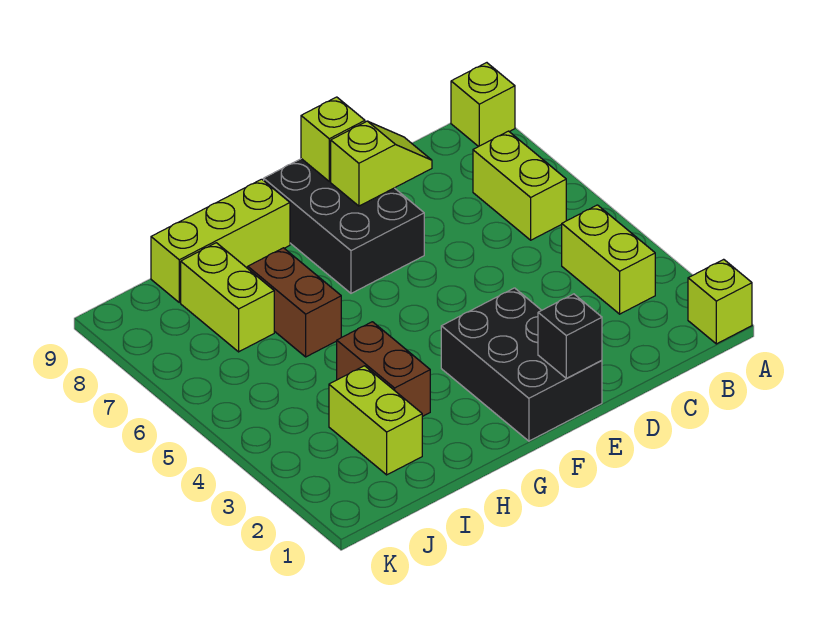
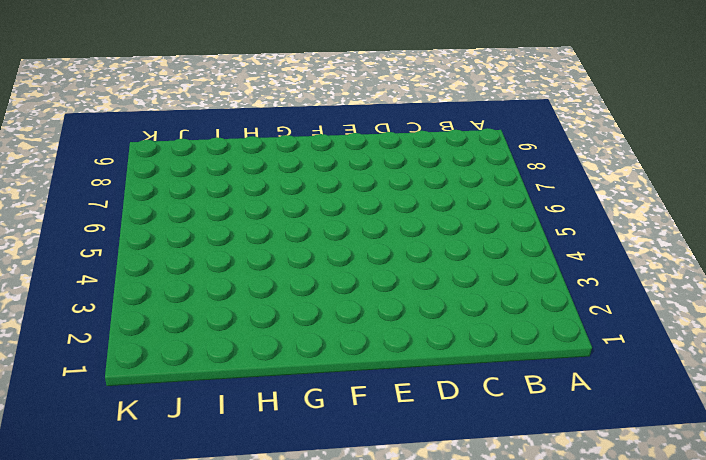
none -> lime brick A1 level 1
none -> lime brick A9 level 1
none -> lime brick B3:B4 level 1

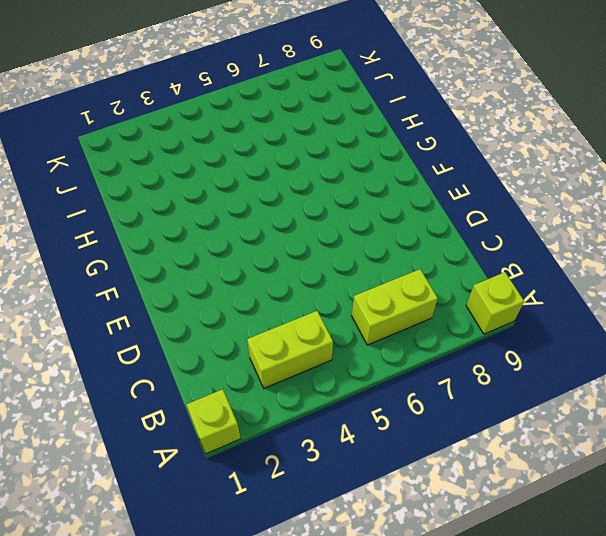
none -> black brick E1:F3 level 1
none -> black brick E7:F9 level 1
none -> lime brick G9:I9 level 1

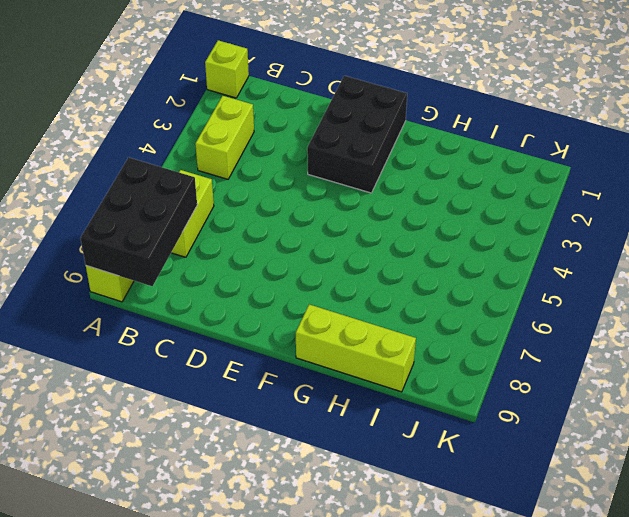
black brick A7:B9 level 2 -> black brick E7:F9 level 1
none -> brown brick H3:H4 level 1
none -> brown brick H6:H7 level 1
none -> lime brick I2:I3 level 1

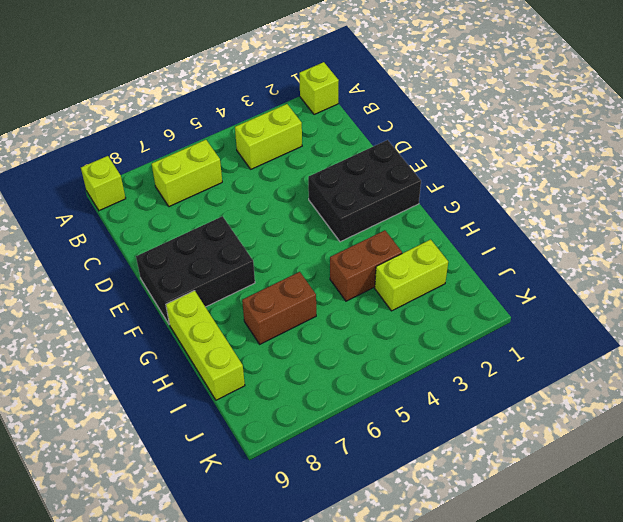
none -> lime brick I7:I8 level 1
none -> lime slope D8:E8 level 2 top E
none -> black brick E1 level 2

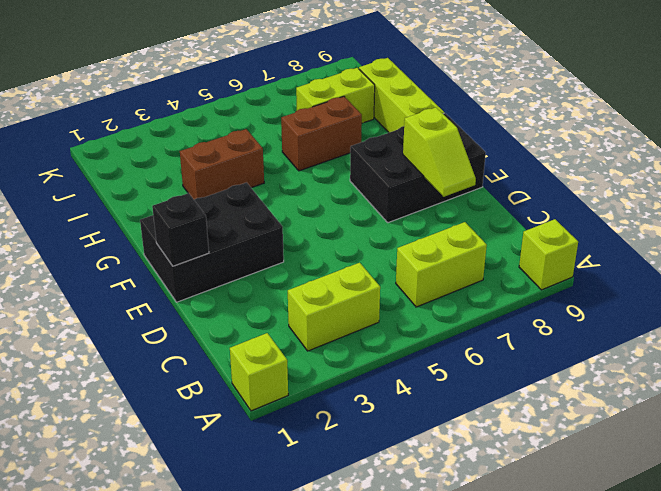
none -> lime brick I2:I3 level 1
none -> lime brick E9 level 2

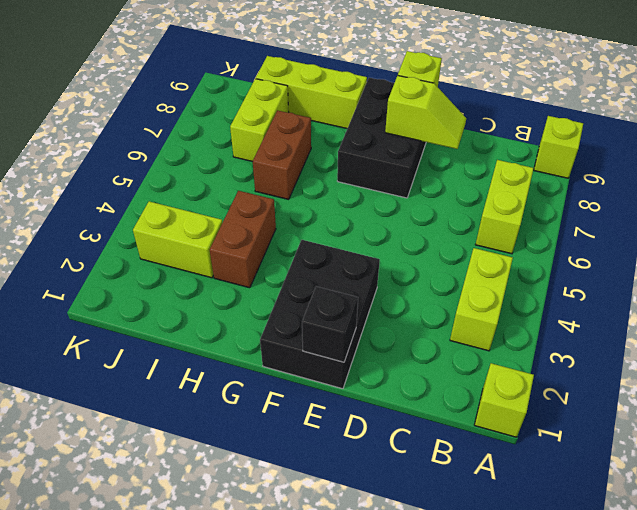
lime brick I3:J3 level 1 -> lime brick I2:I3 level 1

